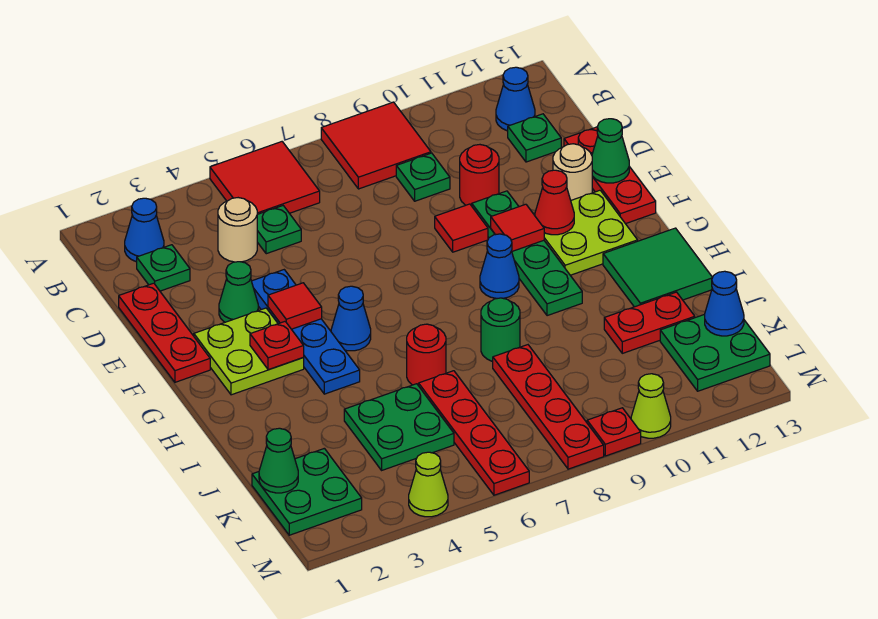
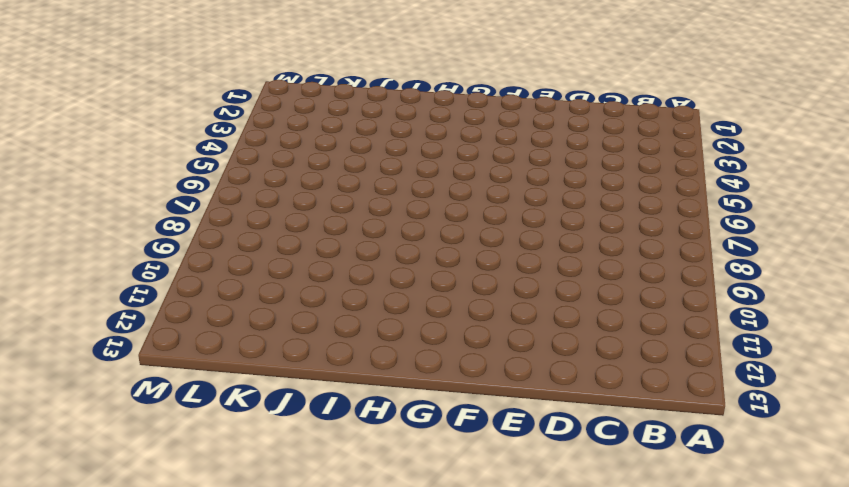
none -> red tile A5:B6 level 1
none -> red tile A8:B9 level 1
none -> blue cone B2 level 1
none -> blue cone B12 level 1

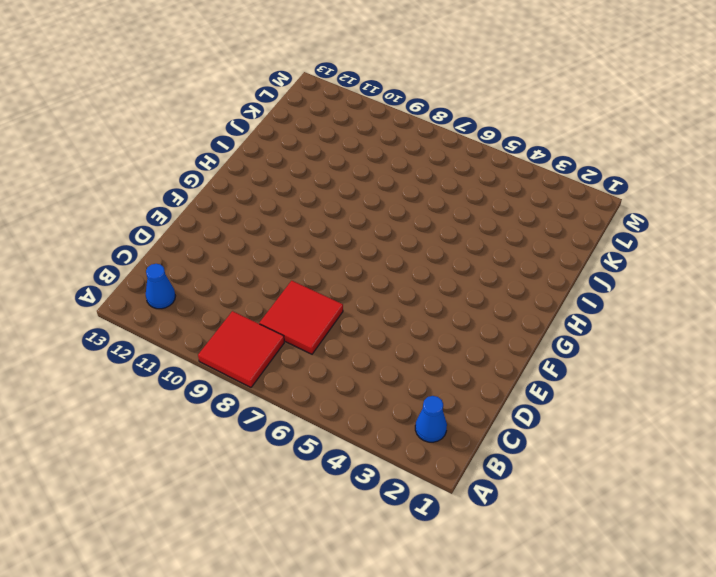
red tile C7:D8 level 1 -> red tile A5:B6 level 1
none -> green plate C2 level 1
none -> tan round brick C4 level 1
none -> green plate C5 level 1
none -> green plate C9 level 1

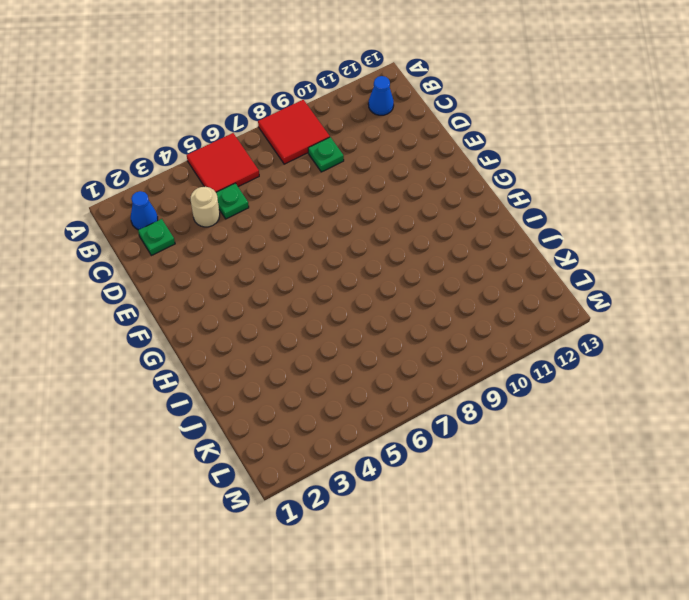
none -> green plate C12 level 1
none -> red plate D1:F1 level 1
none -> red round brick D10 level 1
none -> red plate D13:F13 level 1

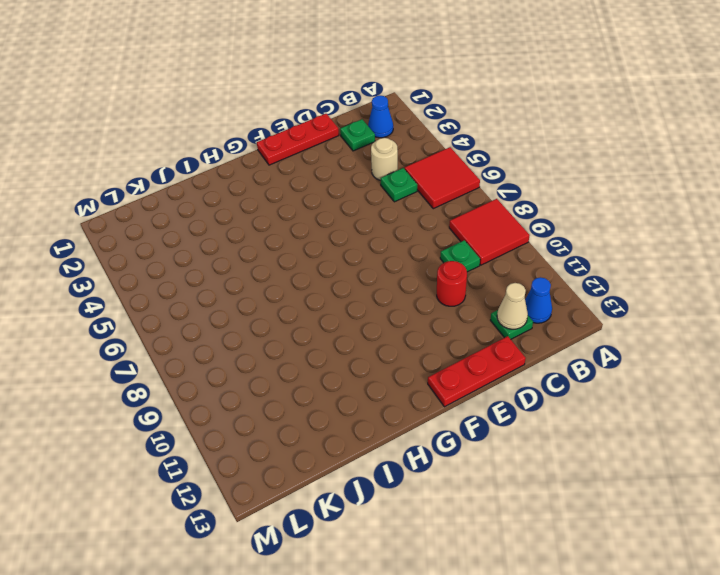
tan cone C12 level 2 -> none
none -> green cone E3 level 1
none -> blue plate E4:H4 level 1
none -> red tile E9 level 1
none -> green plate E10:H10 level 1

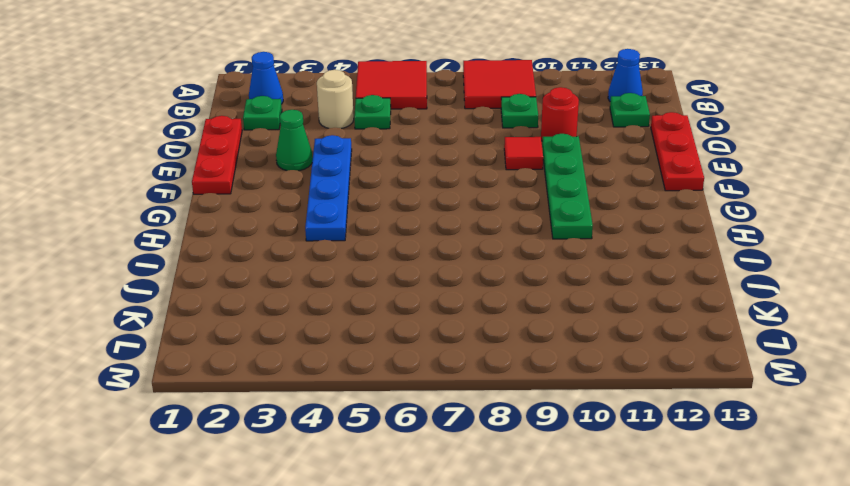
none -> tan round brick E12 level 1
none -> lime plate F2:G3 level 1
none -> lime plate F11:G12 level 1
none -> blue cone G5 level 1

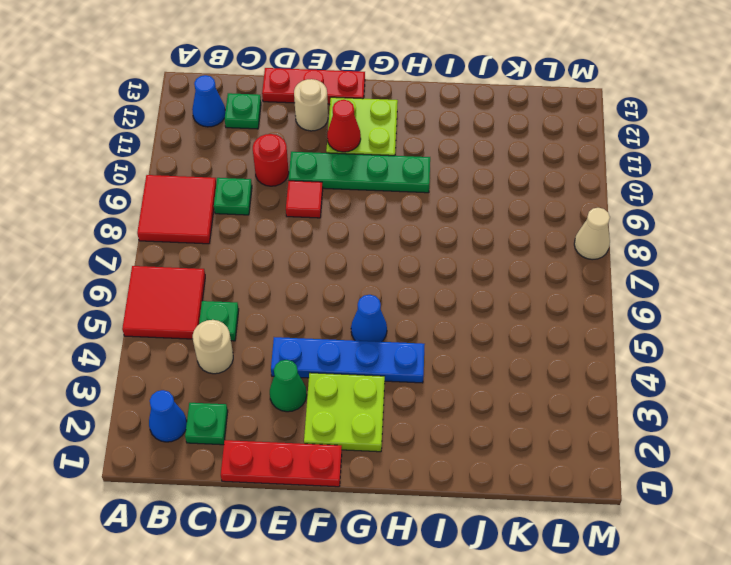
tan cone M8 level 1 -> red plate J8:M8 level 1
none -> blue cone G9 level 1
none -> green tile H12:I13 level 1
none -> red round brick I6 level 1
none -> green round brick I8 level 1

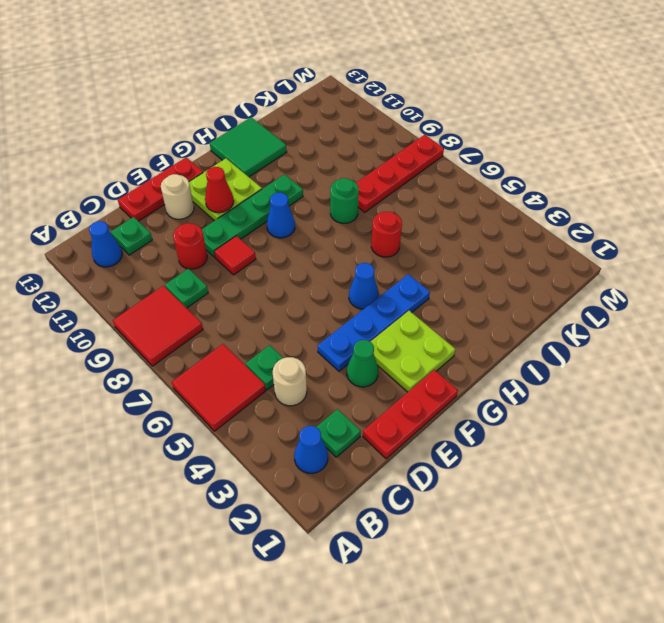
none -> green plate J4:K5 level 1
none -> red plate J6:M6 level 1
none -> red plate J11:J12 level 1
none -> green plate K1:L2 level 1

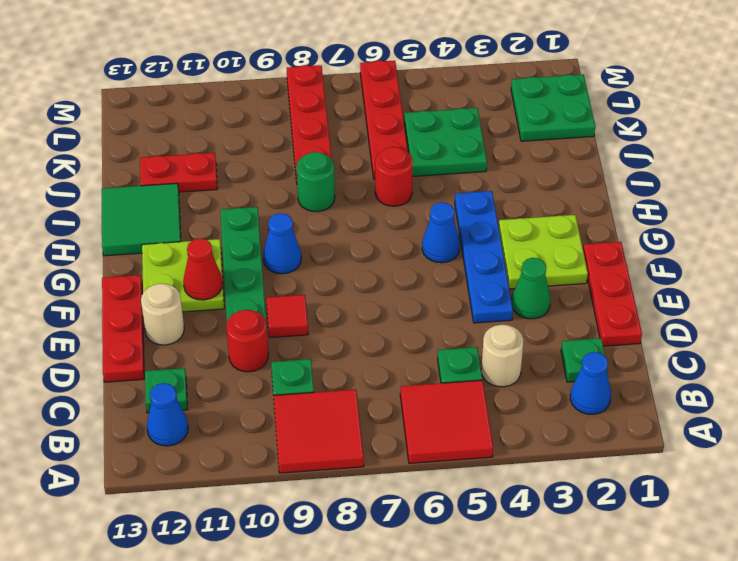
none -> green plate K12:L13 level 1
none -> lime cone M4 level 1
none -> red plate M9 level 1
none -> lime cone M10 level 1

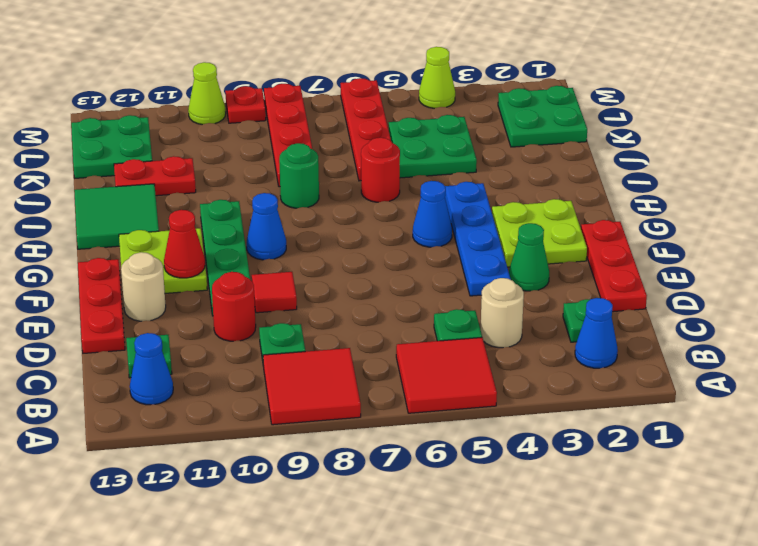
none -> green cone E13 level 2
none -> red tile F4 level 2
none -> red tile F10 level 2
none -> red plate G3 level 2

